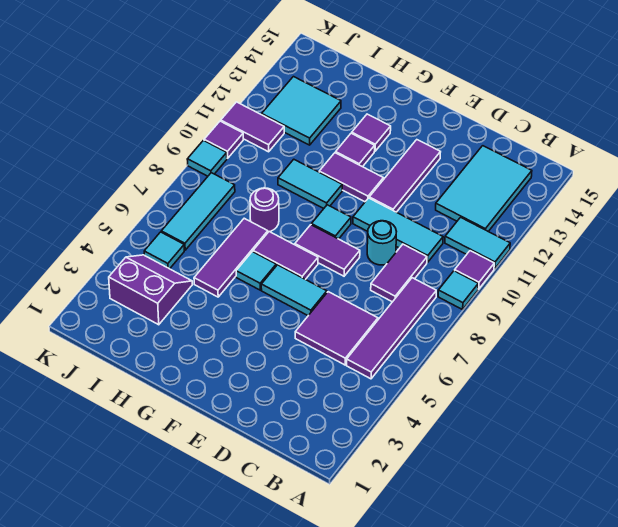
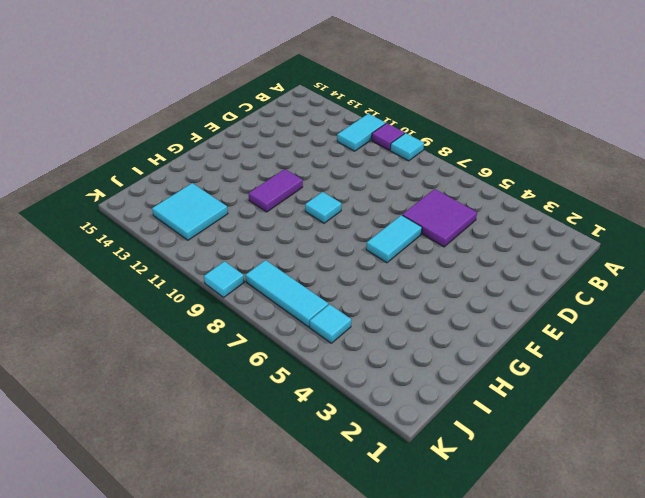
none -> purple tile B5:B8 level 1
none -> cyan tile B12:C14 level 1
none -> purple tile C8:C9 level 1

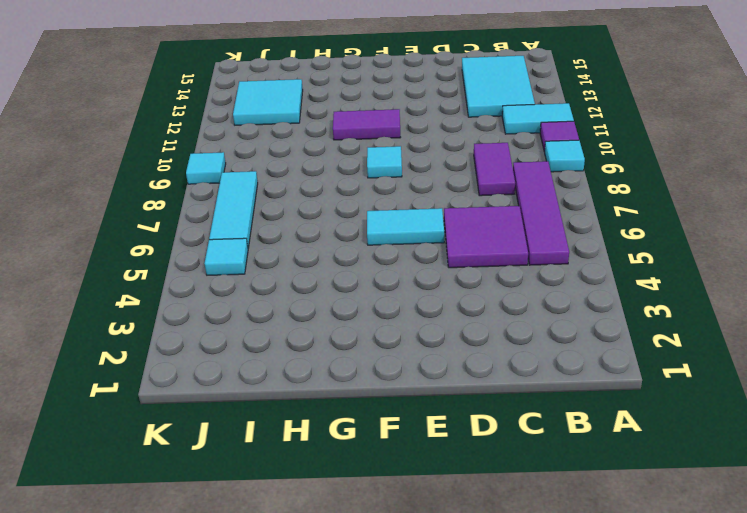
none -> cyan tile C10:E10 level 1
none -> cyan round brick D9 level 1
none -> purple tile E8:F8 level 1

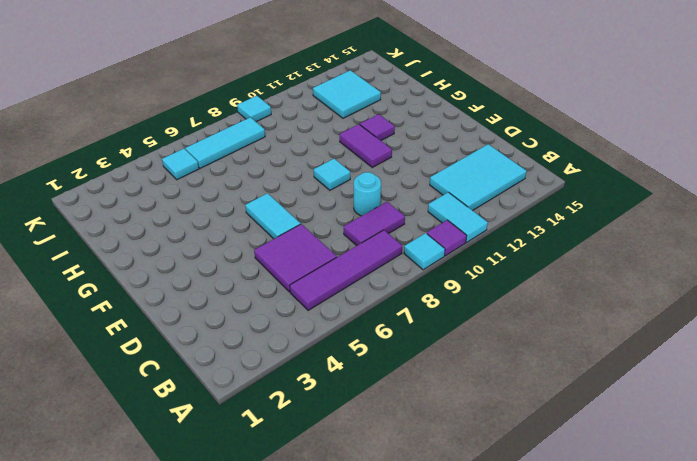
none -> cyan tile C10:E10 level 1
none -> purple tile E8:F8 level 1
none -> purple tile E11:E13 level 1

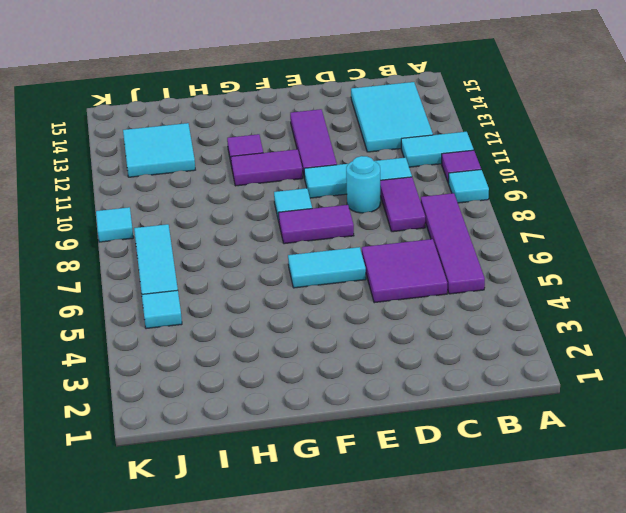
none -> purple tile F7:G7 level 1
none -> cyan tile G6 level 1
none -> cyan tile G10:H10 level 1

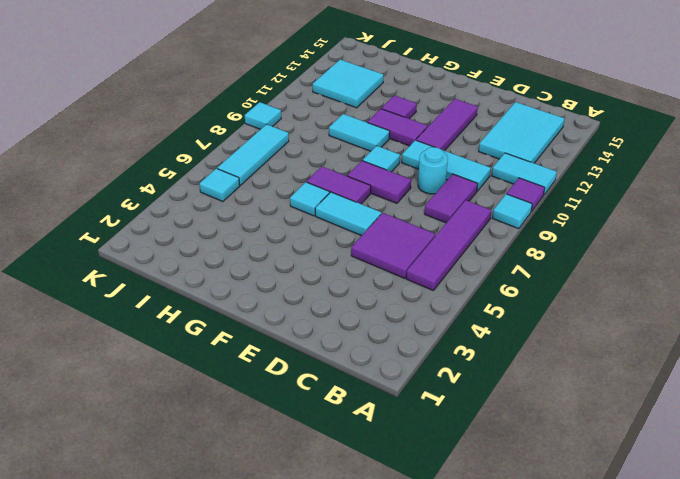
none -> purple tile G13 level 1
none -> purple tile H5:H7 level 1
none -> purple round brick H8 level 1

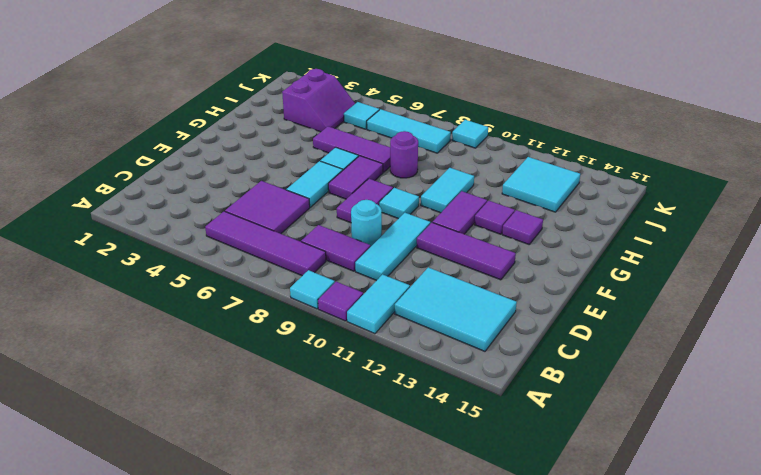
none -> purple tile J11:K11 level 1
none -> purple tile K10 level 1

